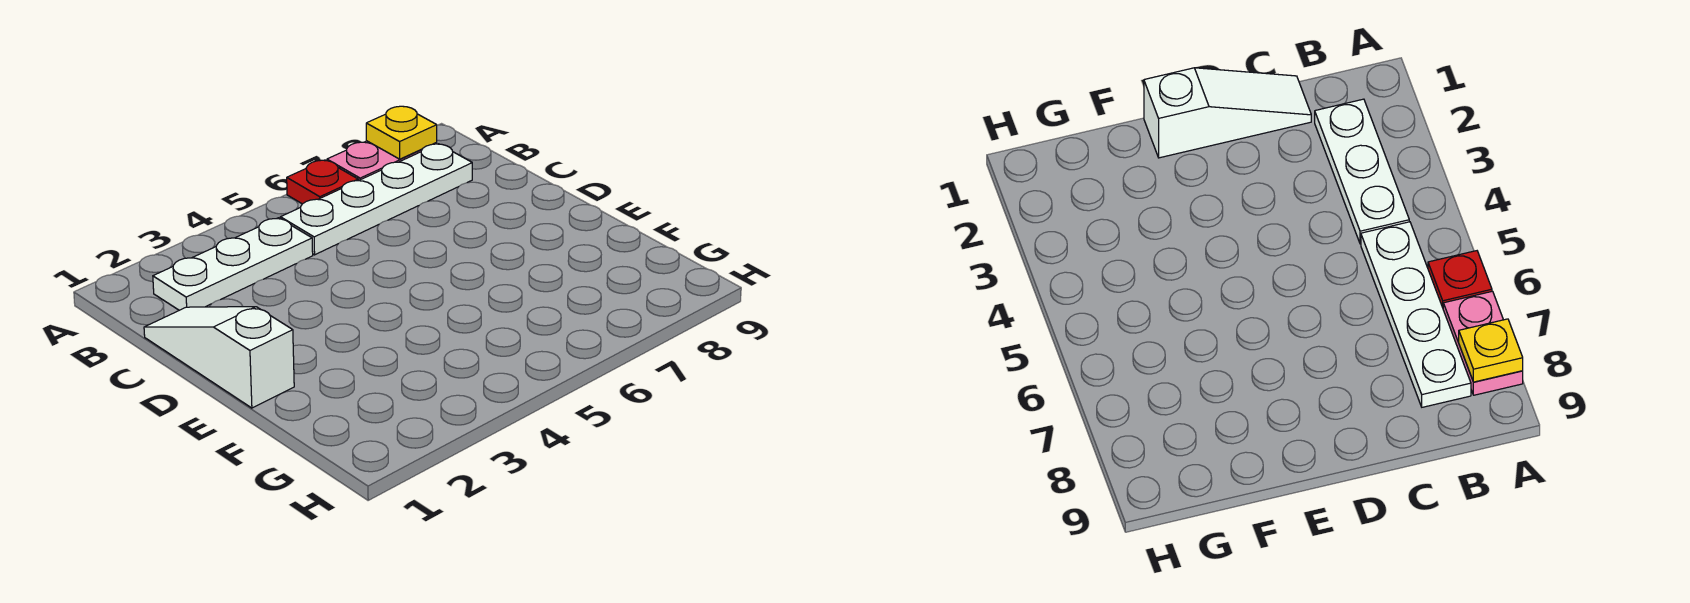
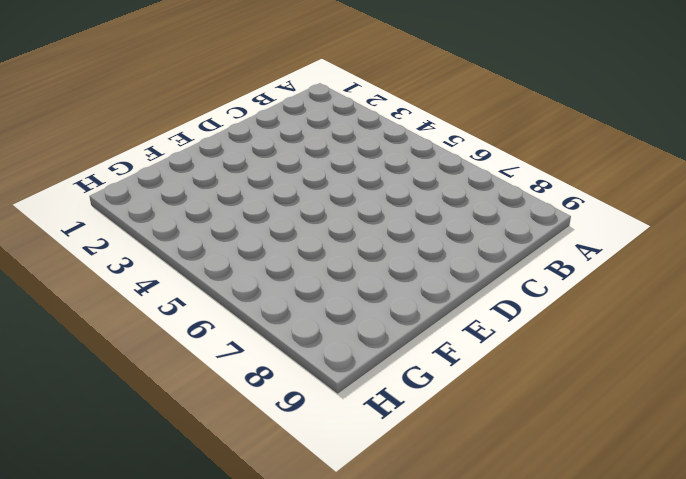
none -> red plate A6 level 1
none -> pink plate A7:A8 level 1

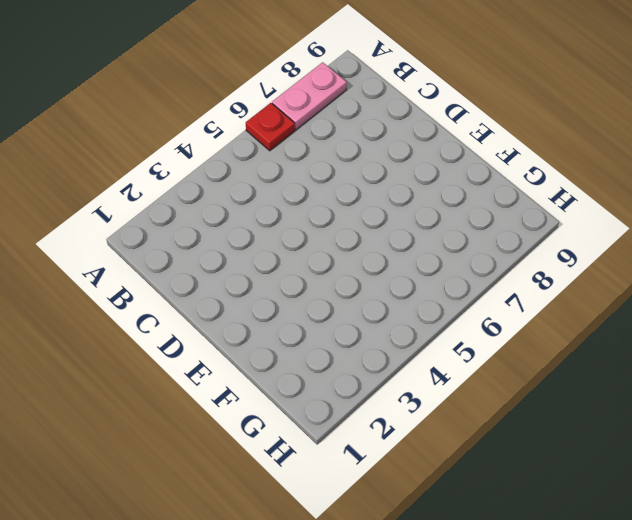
none -> white plate B2:B4 level 1
none -> white plate B5:B8 level 1

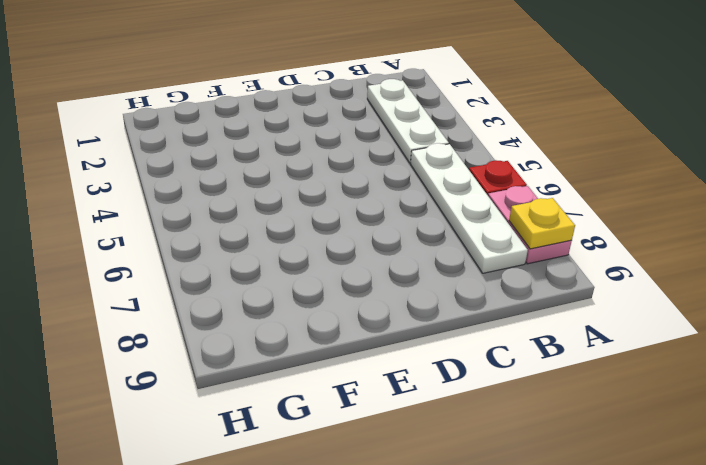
none -> white slope C1:E1 level 1 top E

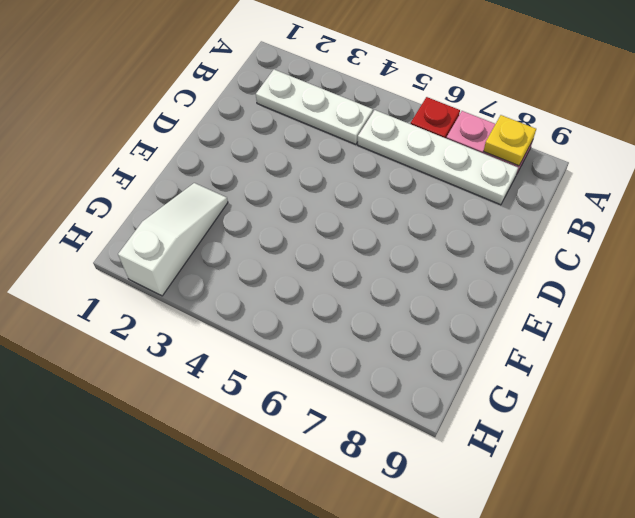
white slope F2:H2 level 1 top H -> white slope C1:E1 level 1 top E

